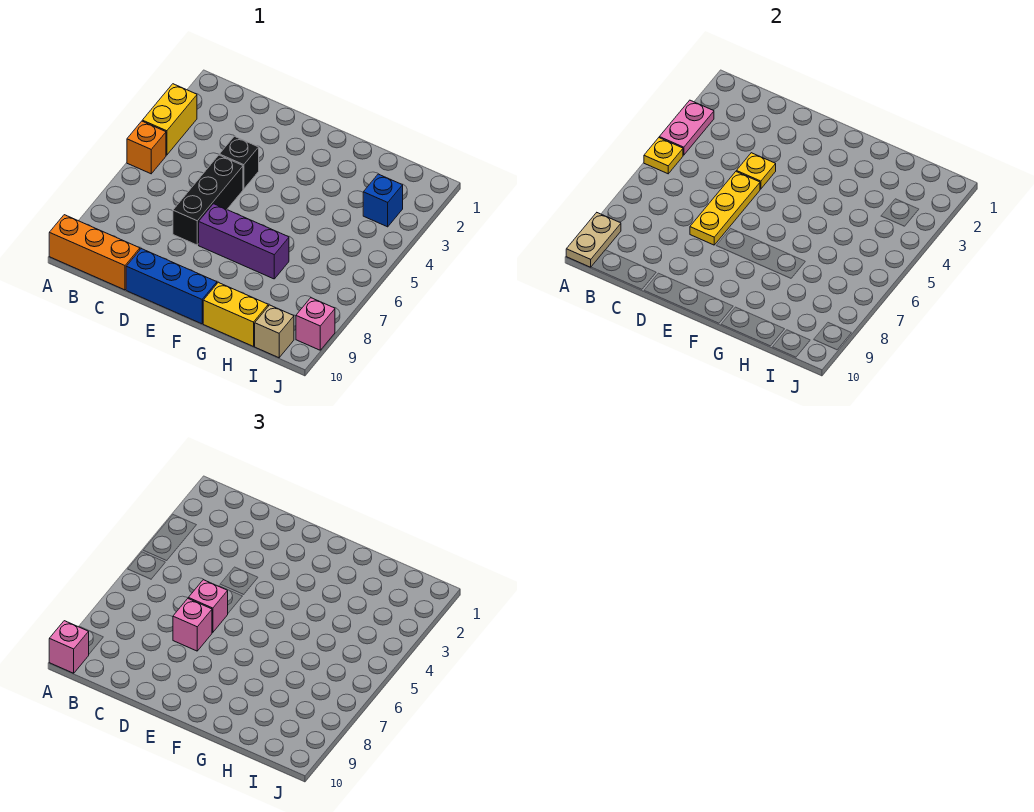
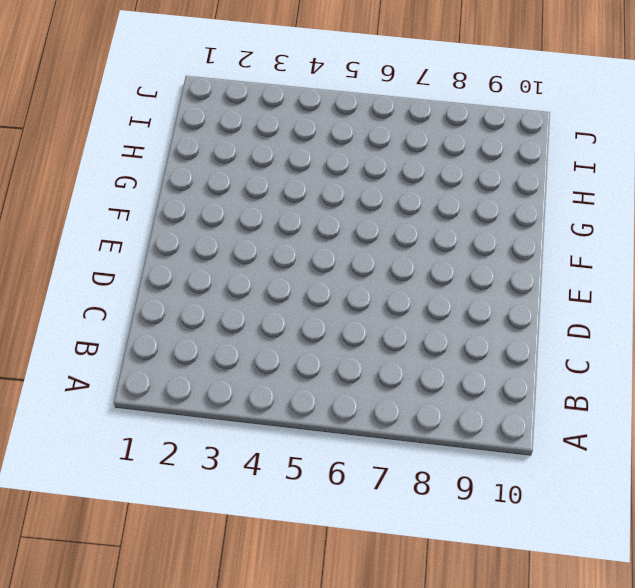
none -> yellow brick A3:A4 level 1
none -> orange brick A5 level 1
none -> orange brick A10:C10 level 1

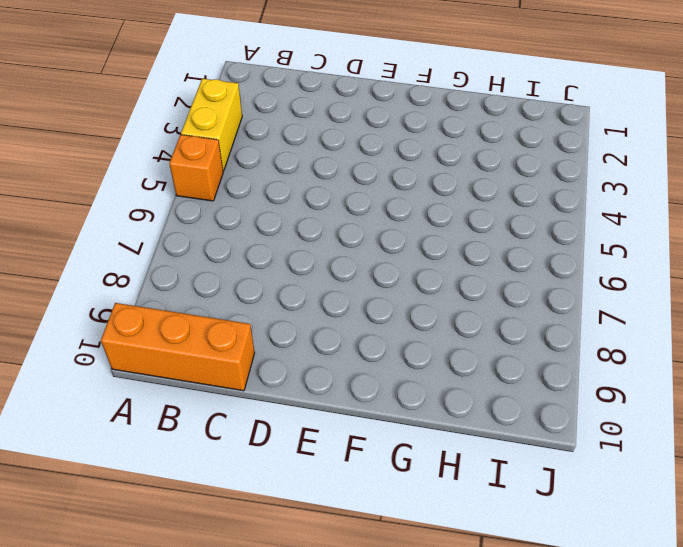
none -> black brick D4 level 1
none -> black brick D5:D7 level 1
none -> blue brick D10:F10 level 1

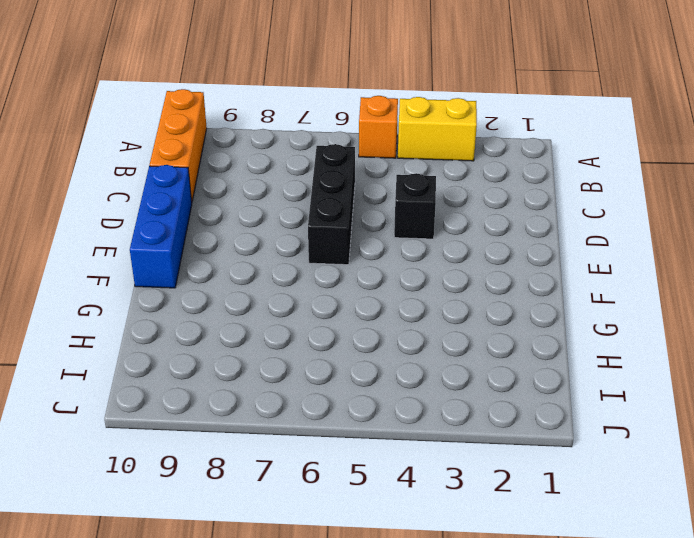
black brick C6:E6 level 1 -> black brick D5:D7 level 1
none -> purple brick E7:G7 level 1
none -> yellow brick G10:H10 level 1
none -> blue brick I3 level 1

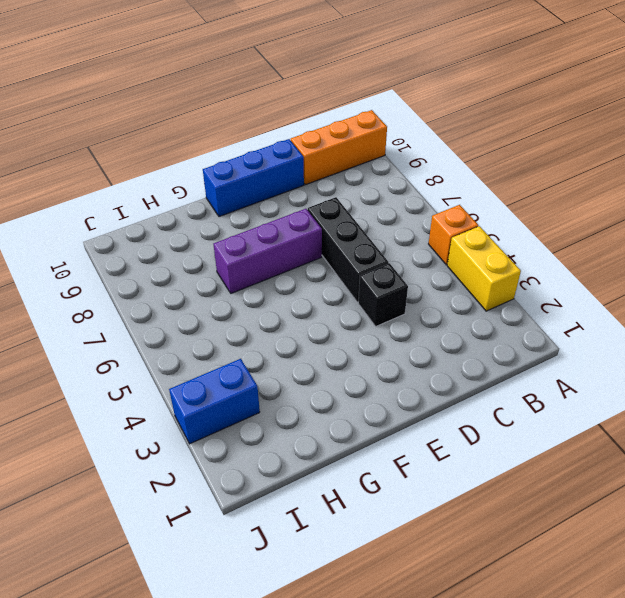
blue brick I3:J3 level 1 -> blue brick I3 level 1
none -> yellow brick G10:H10 level 1
none -> tan brick I10 level 1
none -> pink brick J9 level 1

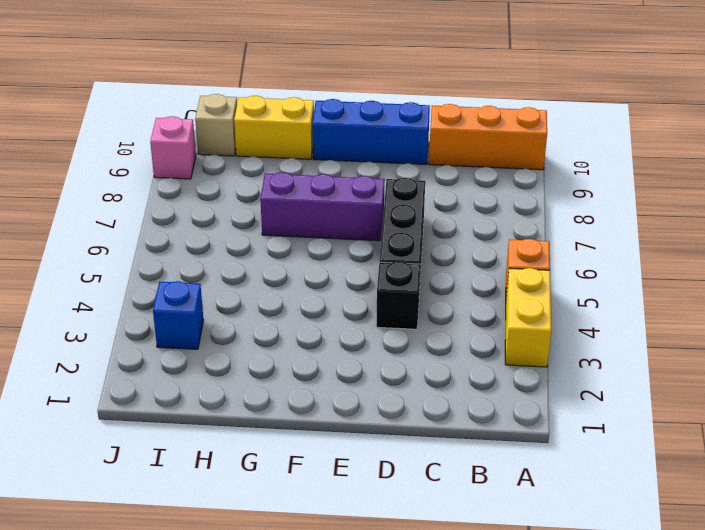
none -> pink plate A3:A4 level 2
none -> yellow plate A5 level 2
none -> tan plate A9:A10 level 2

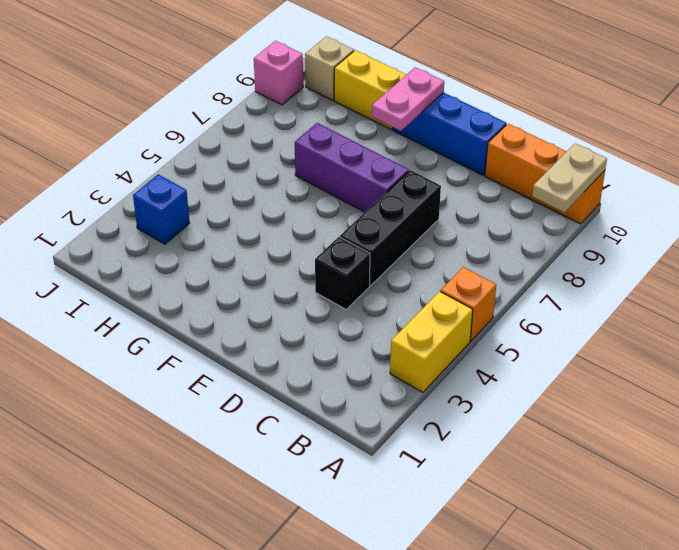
pink plate F9:F10 level 2 -> pink plate A3:A4 level 2
none -> yellow plate A5 level 2
none -> yellow plate D4 level 2
none -> yellow plate D5:D7 level 2

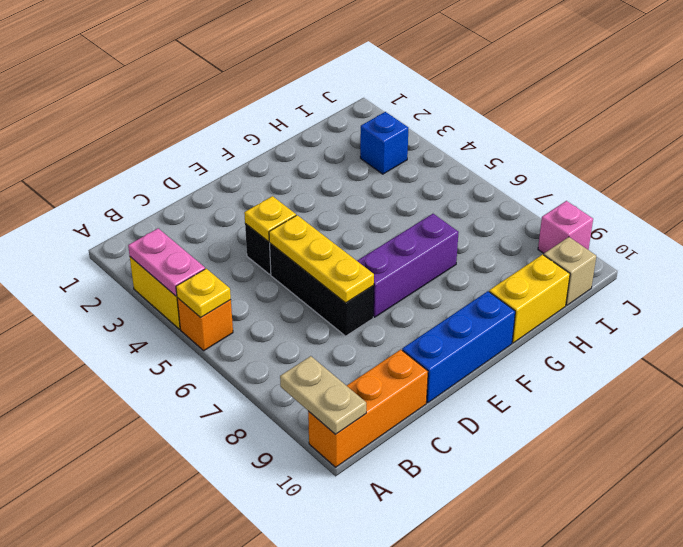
none -> pink brick A10 level 3
none -> pink brick D6 level 3
none -> pink brick D7 level 3

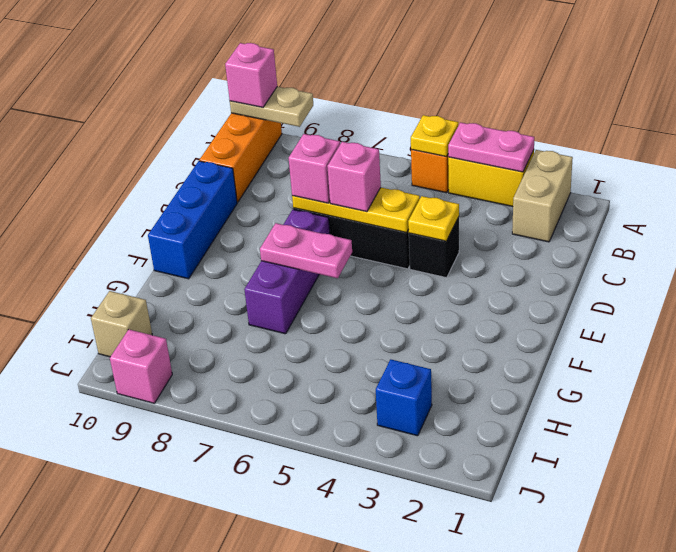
tan brick A2:B2 level 1 -> none
pink plate F6:F7 level 2 -> none
none -> yellow brick G10:H10 level 1

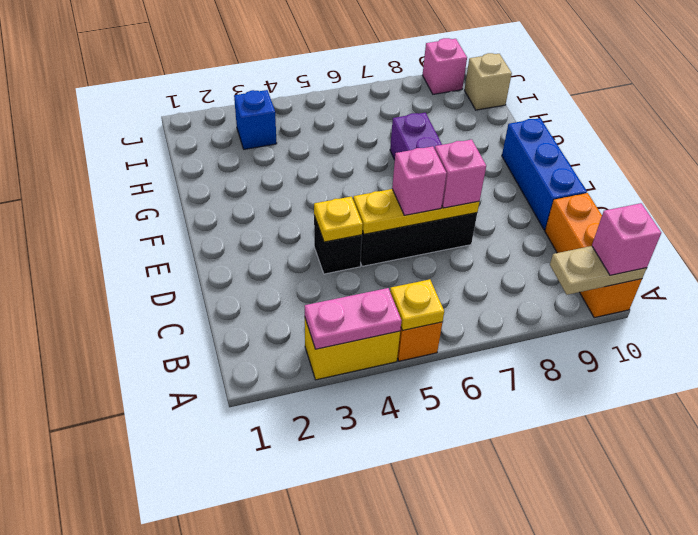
none -> yellow brick G10:H10 level 1

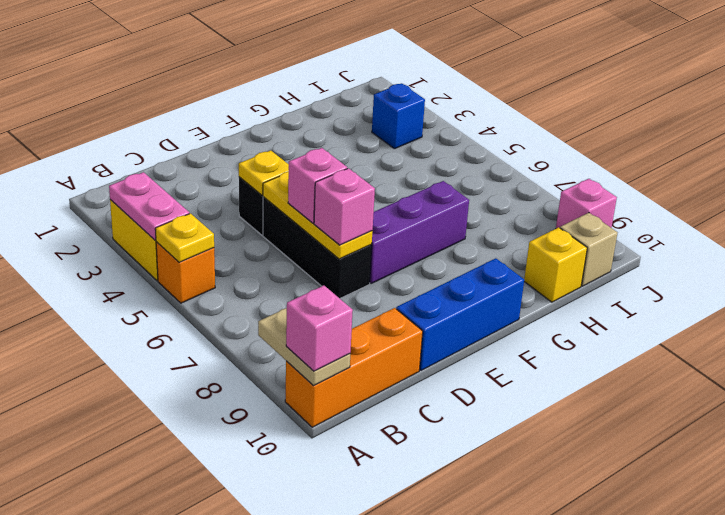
yellow brick H10 level 1 -> yellow brick G10:H10 level 1

